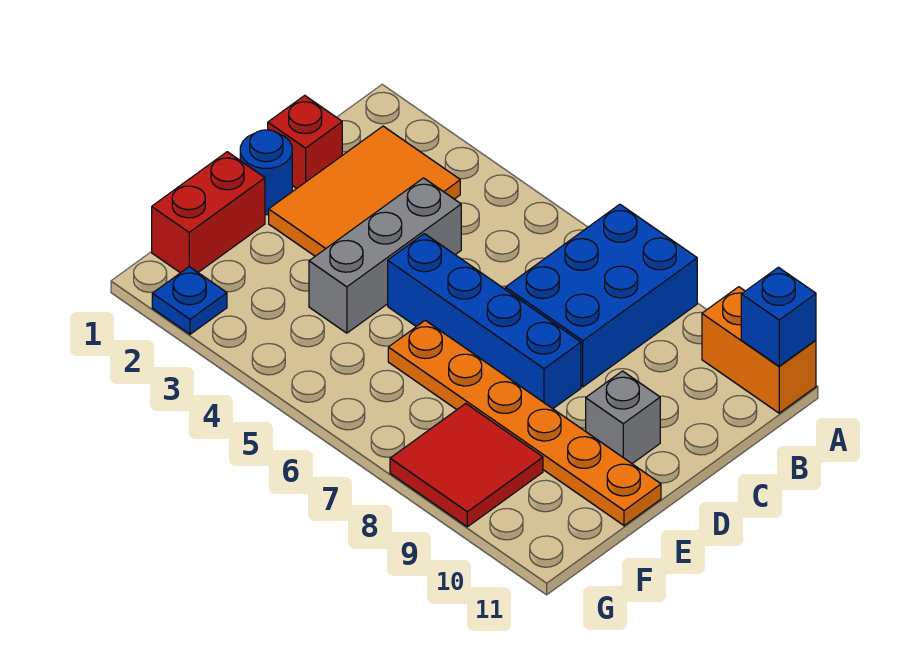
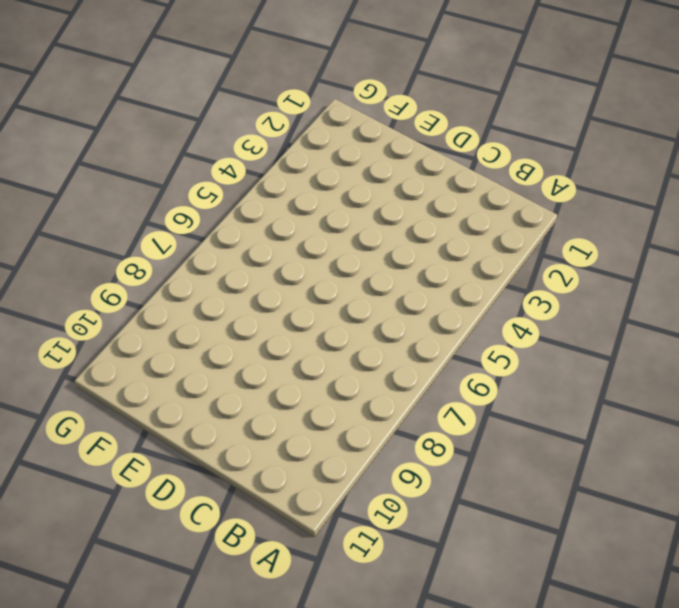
none -> blue brick A7:C8 level 1
none -> orange brick A10:A11 level 1
none -> orange tile B2:D3 level 1

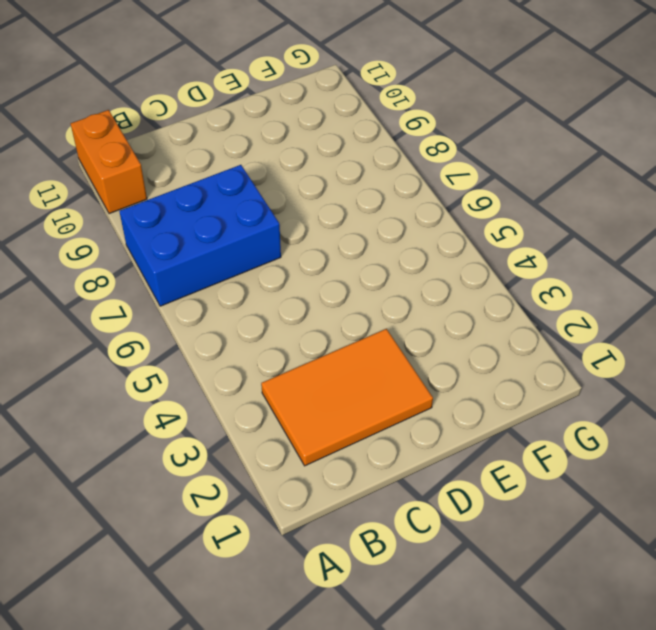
none -> red brick C1 level 1
none -> grey brick C4:E4 level 1
none -> blue round brick D1 level 1

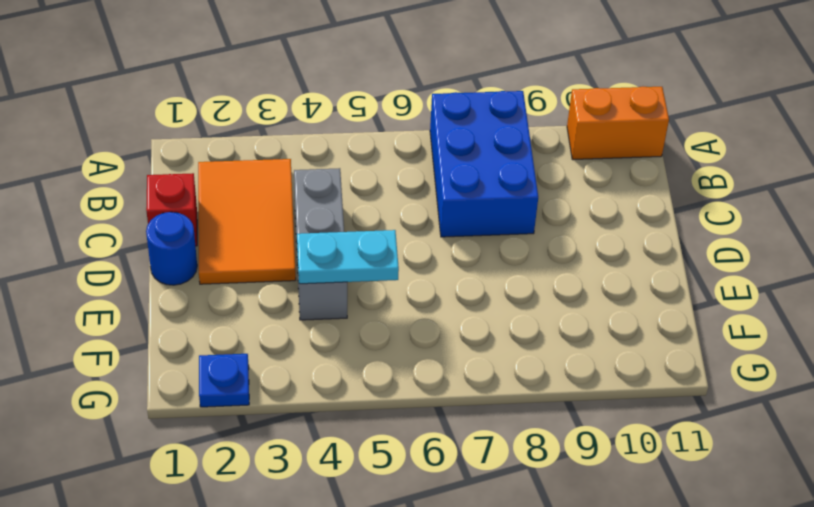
cyan plate E4:E5 level 2 -> none
none -> blue brick D5:D8 level 1
none -> grey brick D10 level 1
none -> red brick E1:F1 level 1

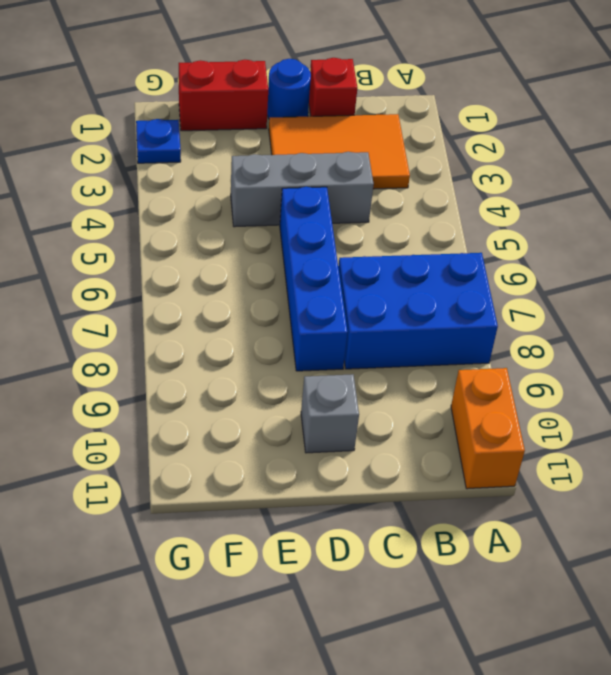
none -> orange plate E6:E11 level 1
none -> red tile F8:G9 level 1
none -> blue brick A11 level 2

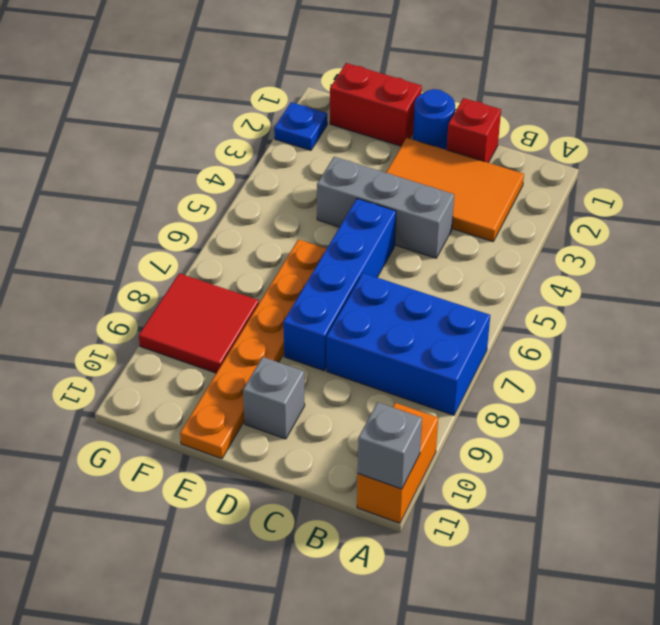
grey brick A11 level 2 -> blue brick A11 level 2

